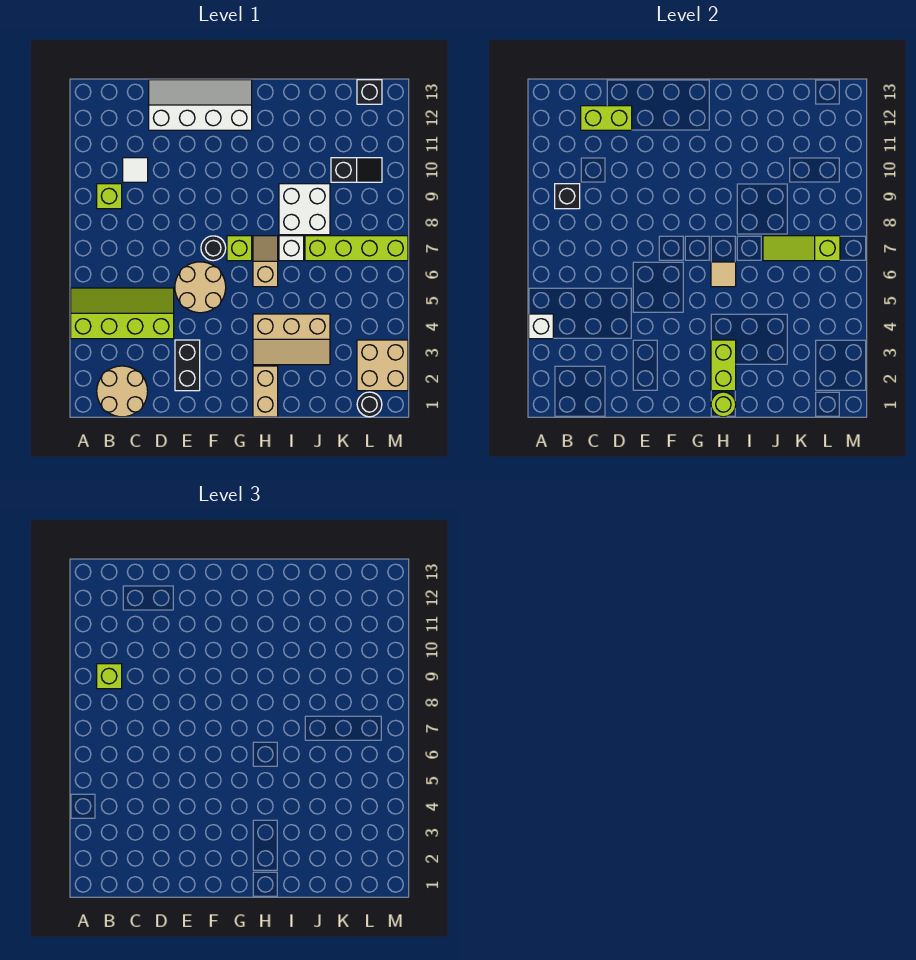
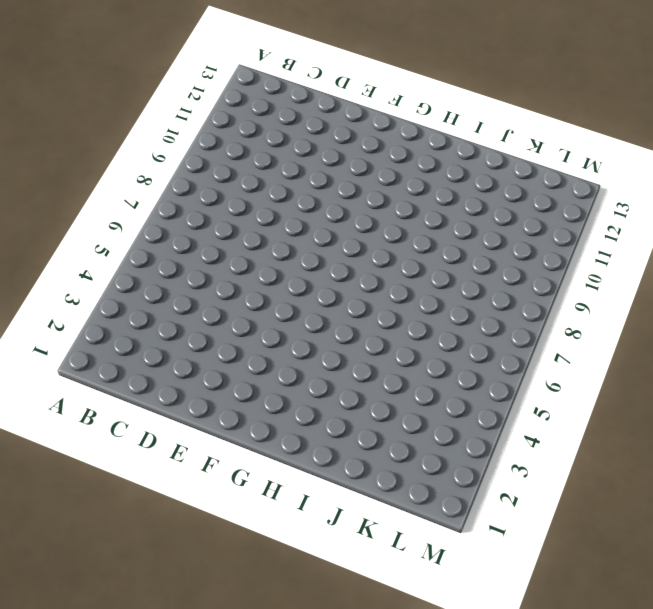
none -> lime slope A4:D5 level 1 top 4
none -> tan round brick B1:C2 level 1
none -> lime brick B9 level 1

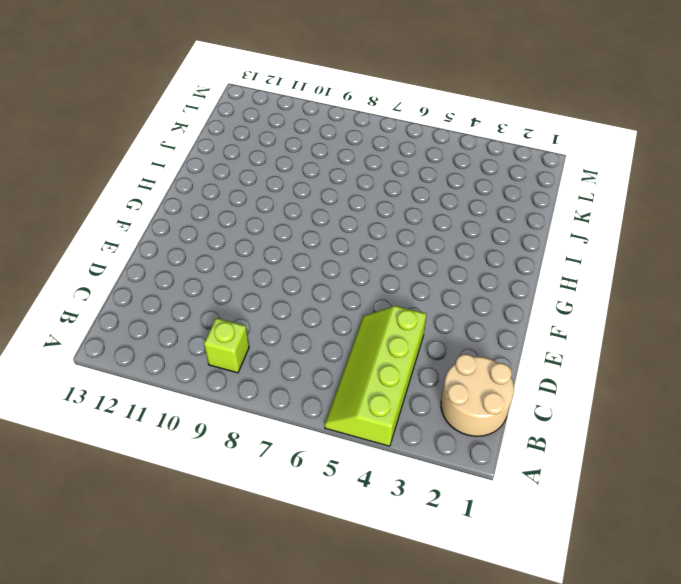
none -> white tile C10 level 1
none -> white slope D12:G13 level 1 top 12
none -> black brick E2:E3 level 1

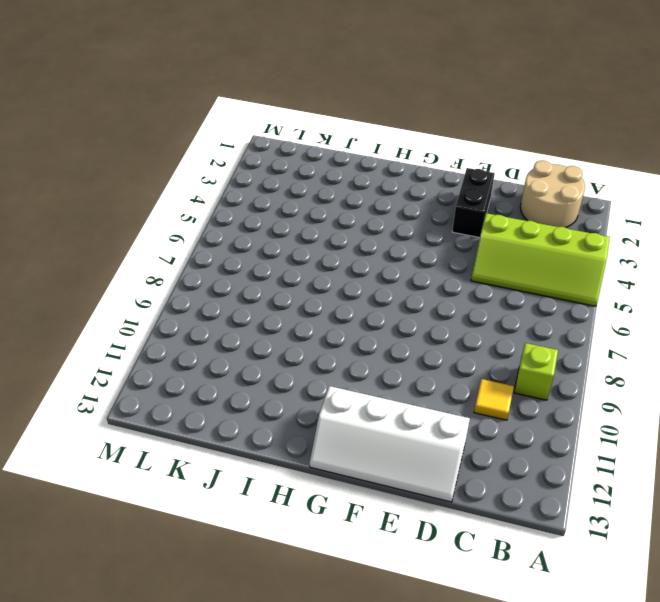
yellow tile C10 level 1 -> white tile C10 level 1
none -> tan round brick E5:F6 level 1
none -> black round brick F7 level 1
none -> lime brick G7 level 1

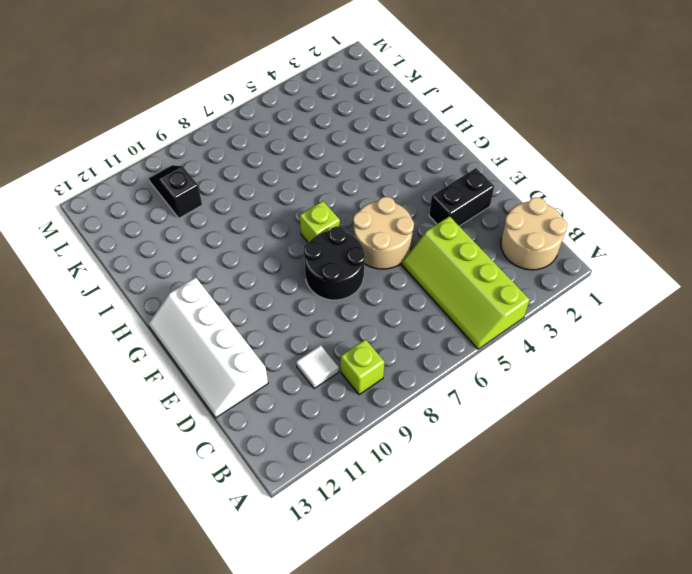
black round brick E7:F8 level 1 -> black round brick F7 level 1
none -> tan brick H1:H2 level 1
none -> tan slope H3:J4 level 1 top 4
none -> tan slope H6:H7 level 1 top 6

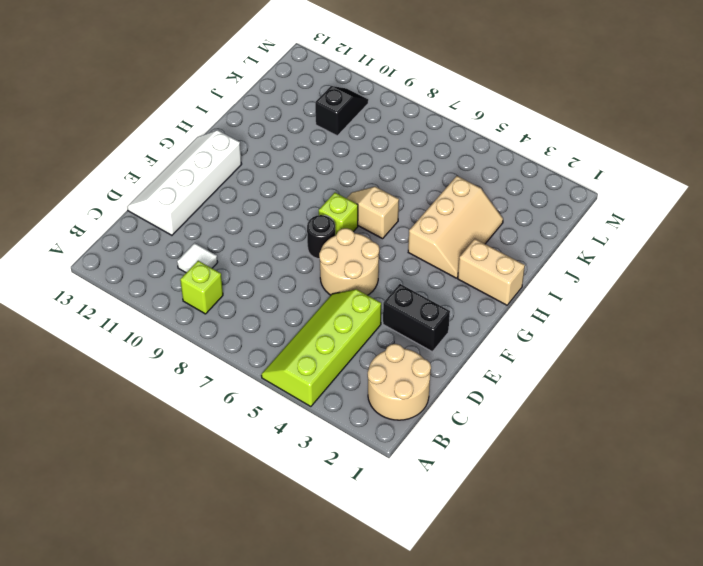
none -> white brick I7 level 1
none -> white brick I8:J9 level 1
none -> lime brick J7:M7 level 1

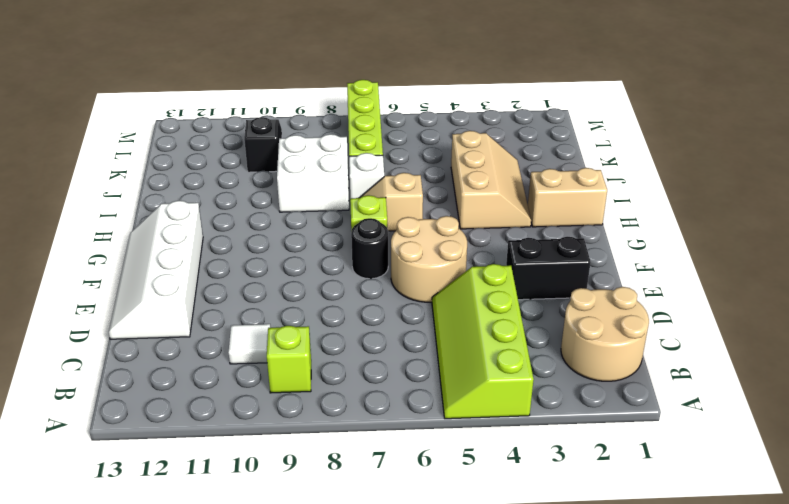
none -> black round brick L1 level 1
none -> tan brick L2:M3 level 1
none -> black brick L13 level 1

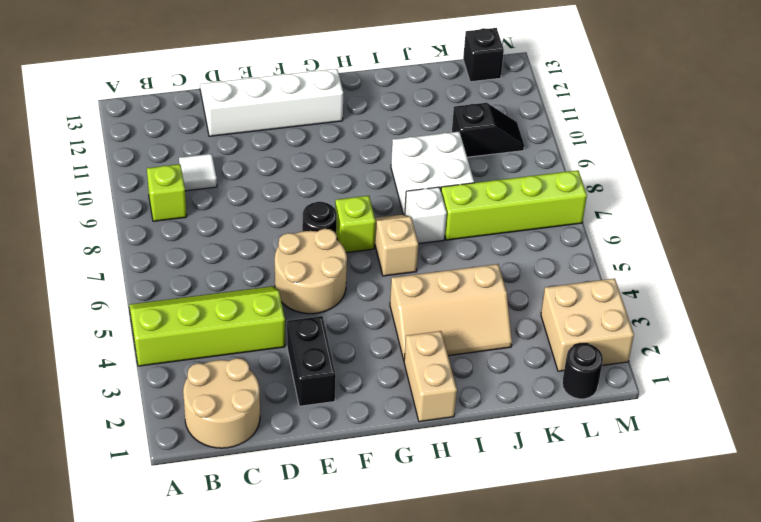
none -> white brick A4 level 2
none -> black brick B9 level 2
none -> lime brick C12:D12 level 2

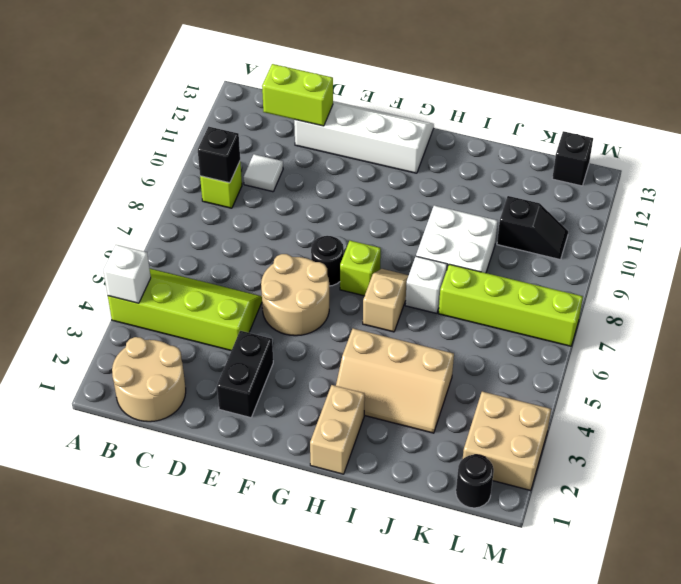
none -> lime round brick H1 level 2
none -> lime brick H2:H3 level 2
none -> tan tile H6 level 2

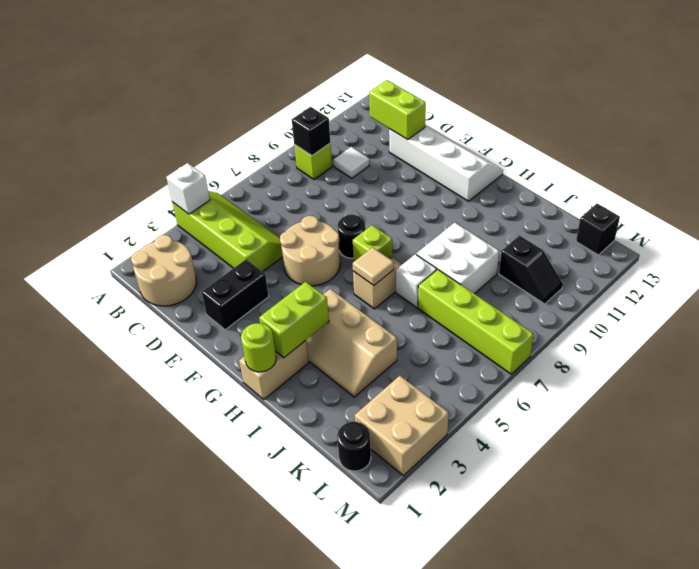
none -> lime slope J7:L7 level 2 top L
none -> lime brick B9 level 3

